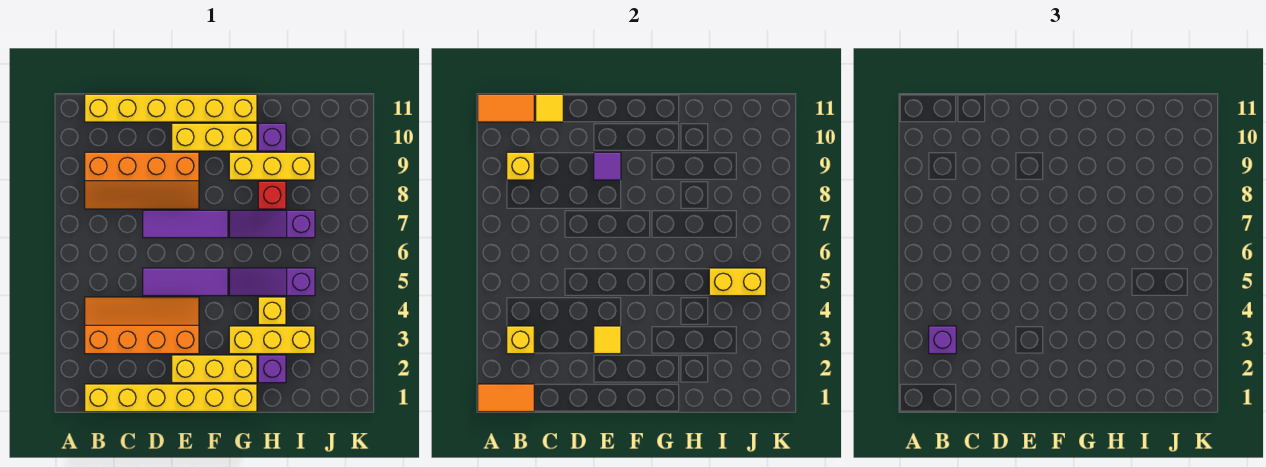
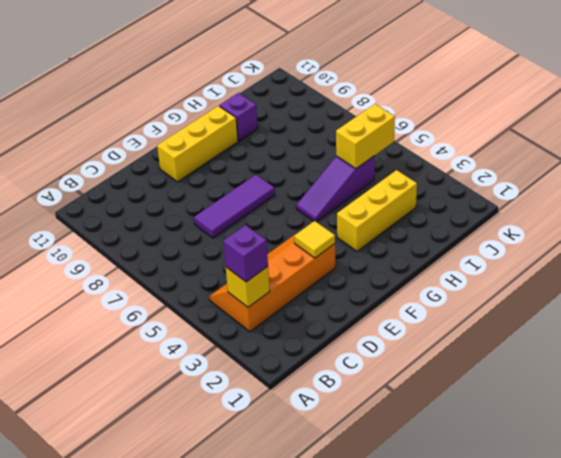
none -> yellow brick B1:G1 level 1
none -> orange slope B8:E9 level 1 top 9
none -> yellow brick B11:G11 level 1

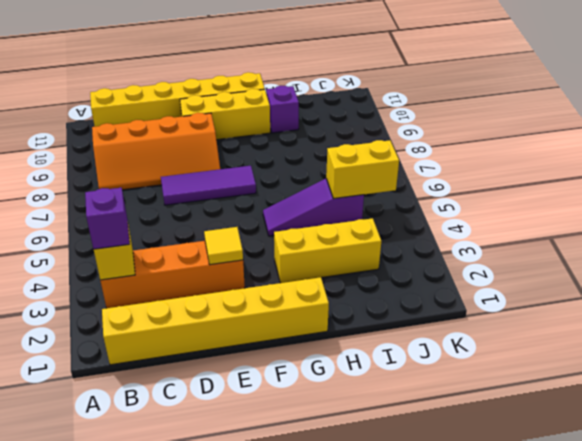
none -> purple tile D5:F5 level 1
none -> yellow brick E2:G2 level 1
none -> purple slope G7:I7 level 1 top I

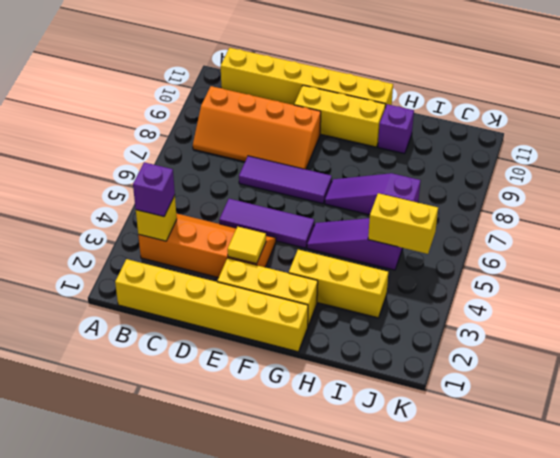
none -> yellow brick G9:I9 level 1
none -> purple brick H2 level 1
none -> yellow brick H4 level 1

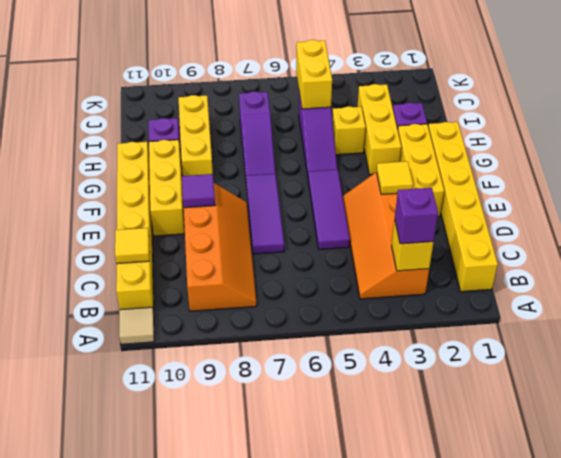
tan tile A11 level 1 -> none
none -> red brick H8 level 1
none -> orange tile A1:B1 level 2
none -> orange tile A11:B11 level 2

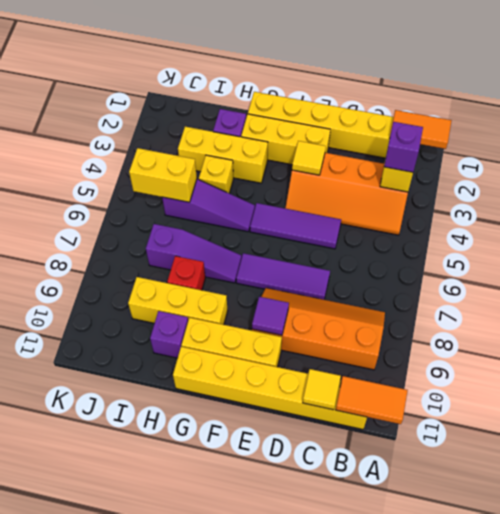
none -> yellow brick B9 level 2

